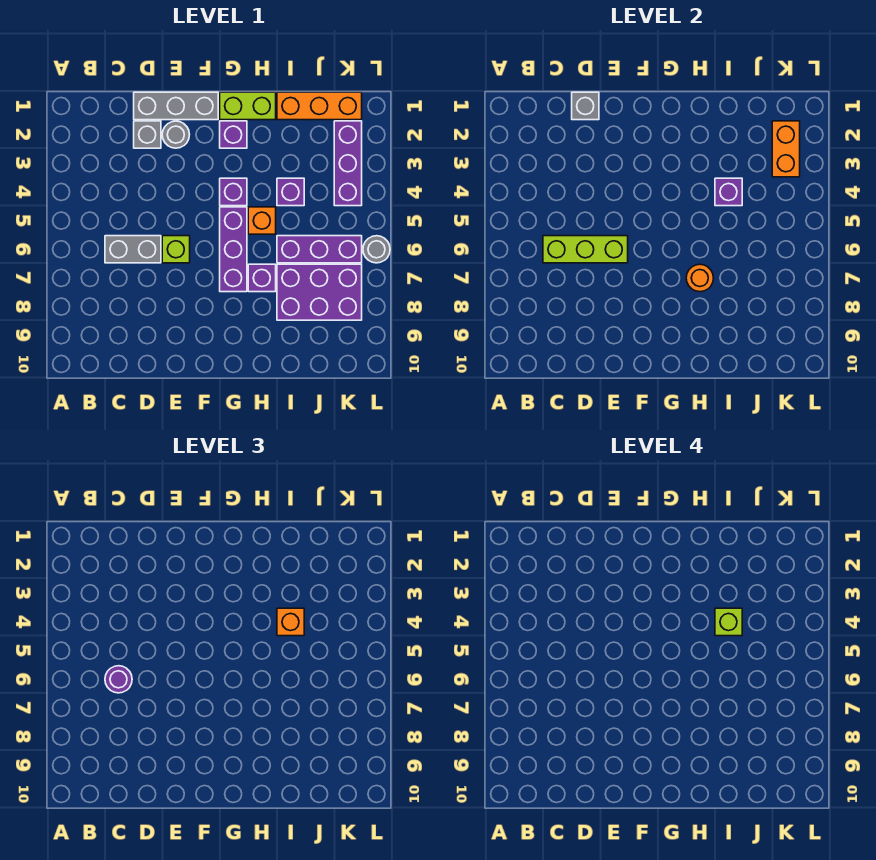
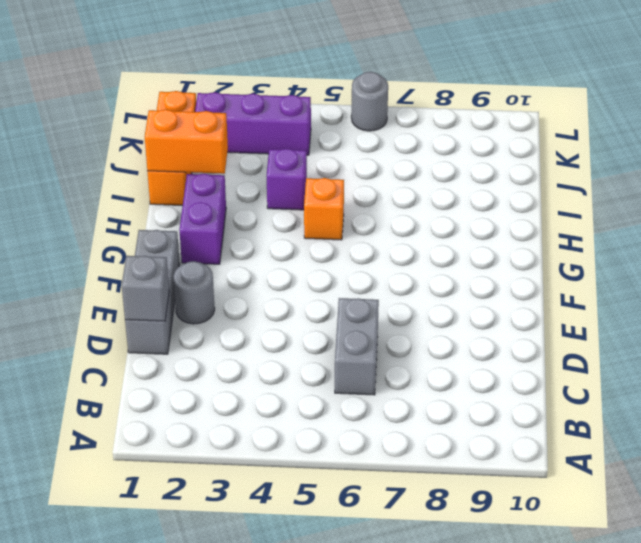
purple brick G2:H2 level 1 -> purple brick G2 level 1
orange brick I1:I2 level 2 -> orange brick K2:K3 level 2
none -> grey brick D2 level 1
none -> lime brick E6 level 1
none -> lime brick G1:H1 level 1

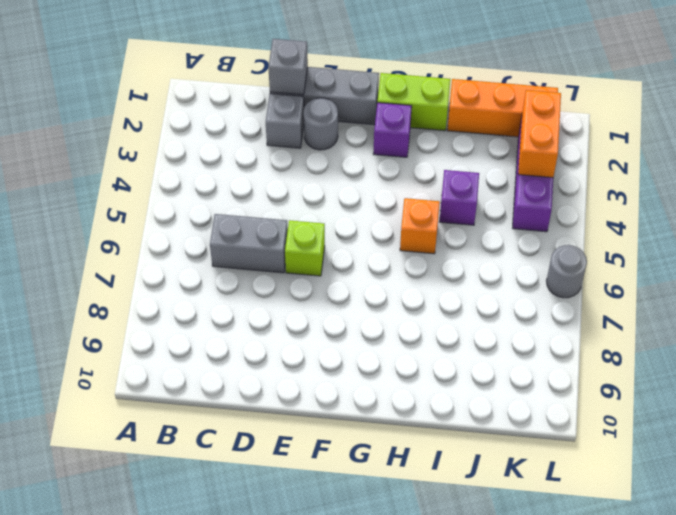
none -> purple brick G4 level 1
none -> purple brick G5:G7 level 1
none -> purple brick H7 level 1

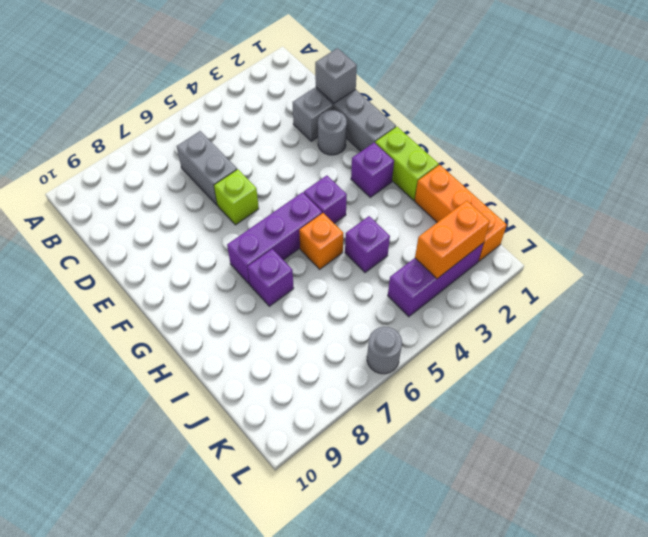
none -> purple brick I6:K6 level 1
none -> purple brick I7:K8 level 1
none -> lime brick C6:E6 level 2

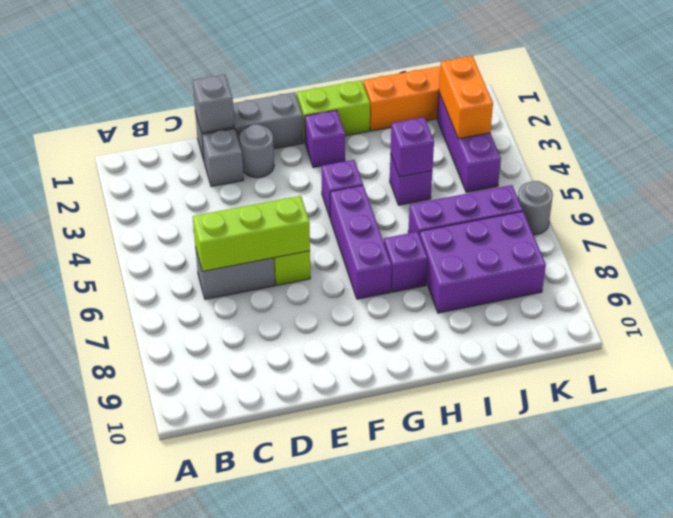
none -> orange brick H5 level 1
none -> orange round brick H7 level 2
none -> purple round brick C6 level 3

